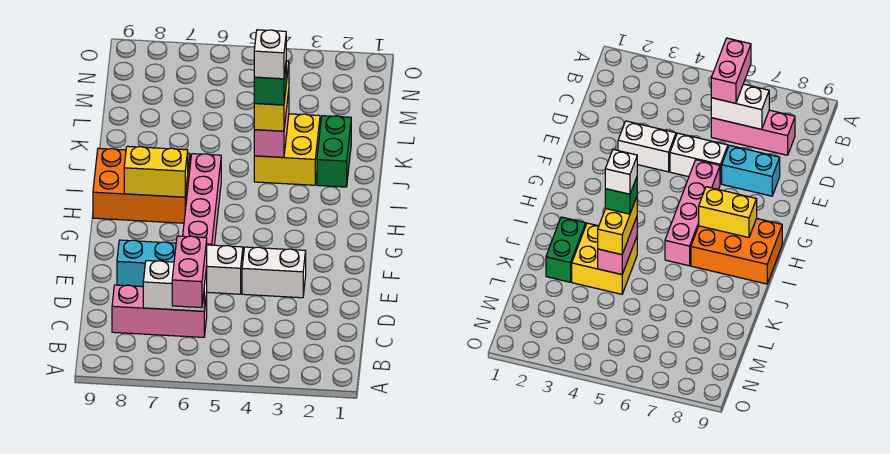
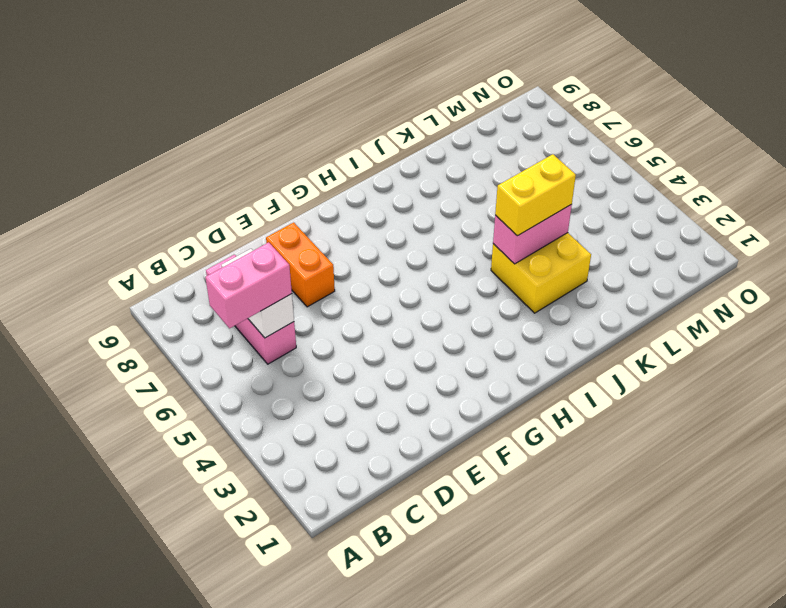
orange brick E7:E8 level 1 -> cyan brick E7:E8 level 1
none -> white brick E3:E4 level 1
none -> white brick E5:E6 level 1
none -> pink brick F6:I6 level 1

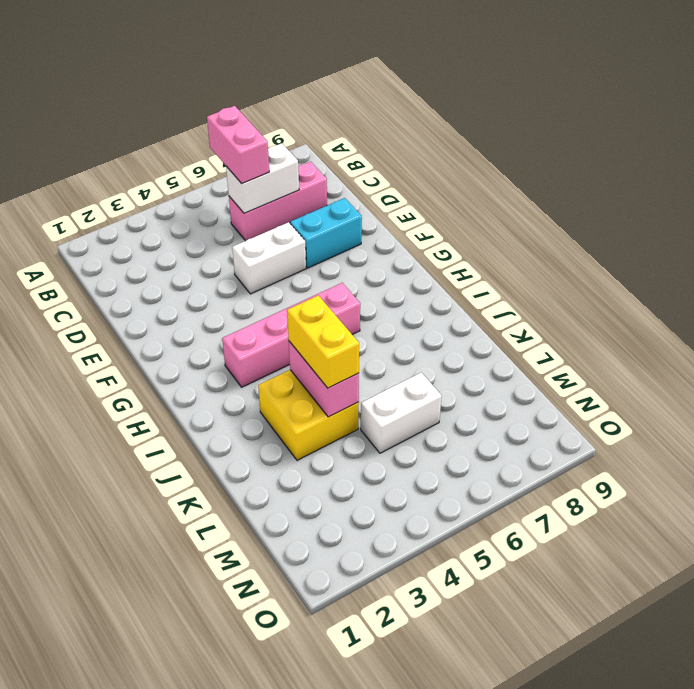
pink brick H3:H6 level 1 -> pink brick F6:I6 level 1
white brick L5:L6 level 1 -> white brick E3:E4 level 1
none -> orange brick H7:I9 level 1
none -> green brick J2:K2 level 1
none -> yellow brick H7:H8 level 2

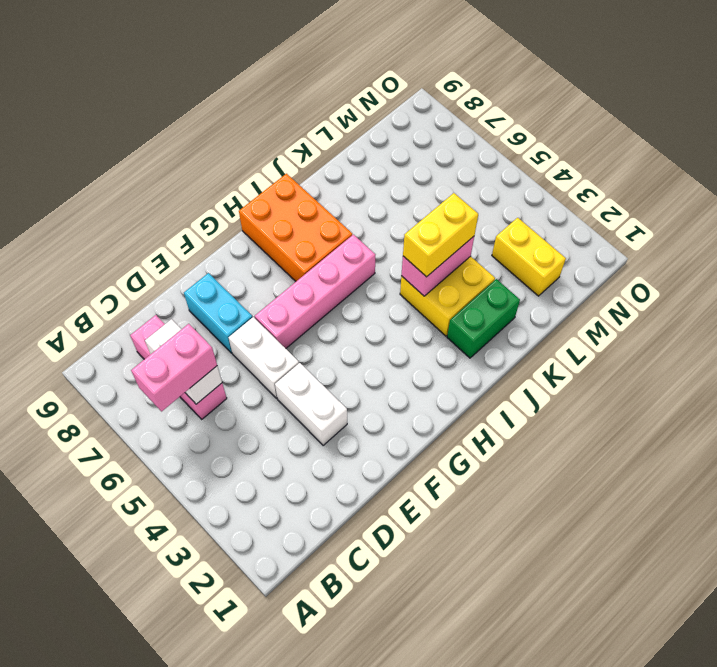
yellow brick M2:M3 level 1 -> yellow brick H7:H8 level 2
none -> green brick J4 level 4
none -> white brick J4 level 5

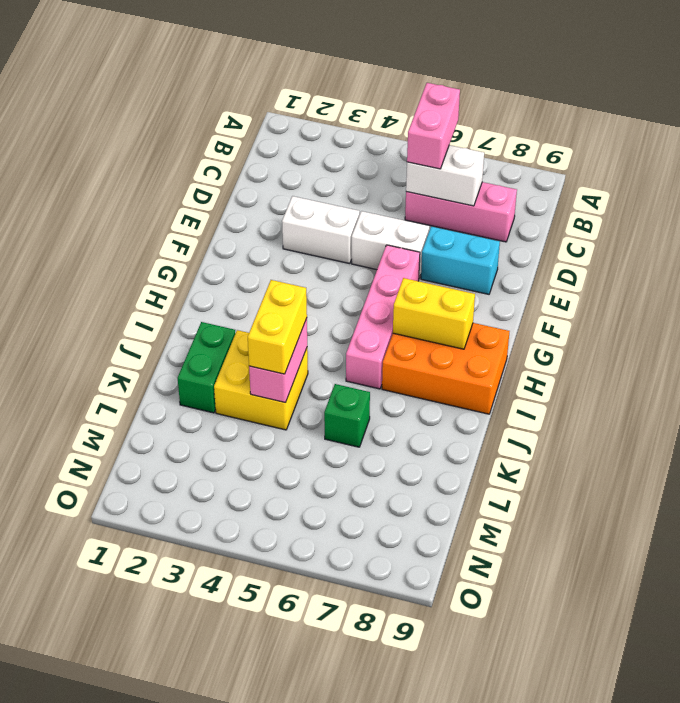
green brick K6 level 1 -> green brick J4 level 4
none -> white brick J4 level 5

